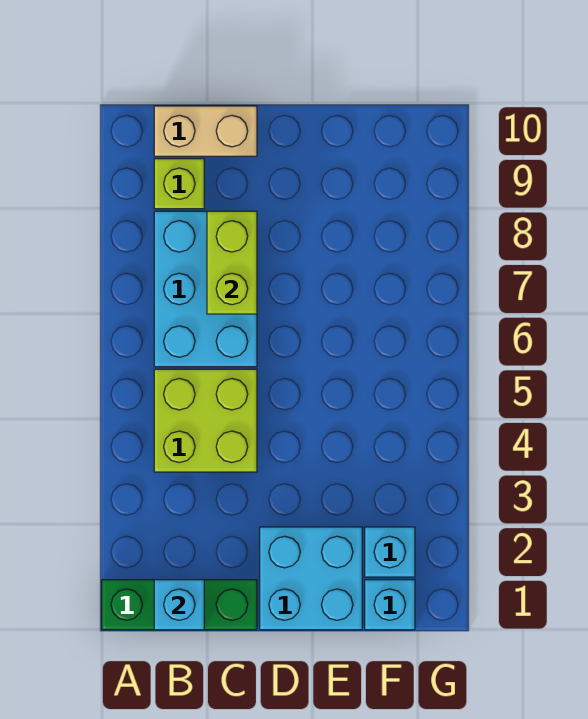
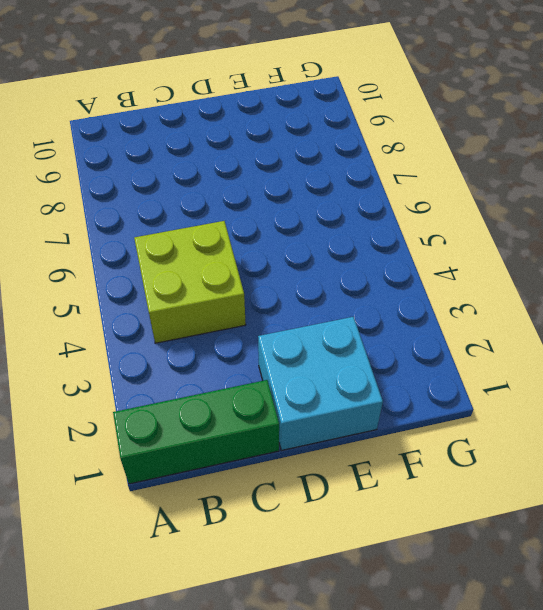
none -> cyan brick B6:C8 level 1
none -> lime brick B9 level 1

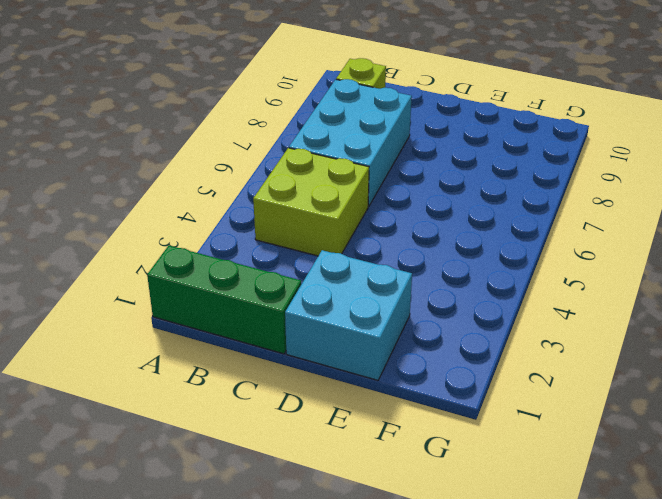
none -> tan brick B10:C10 level 1
none -> cyan brick F1 level 1

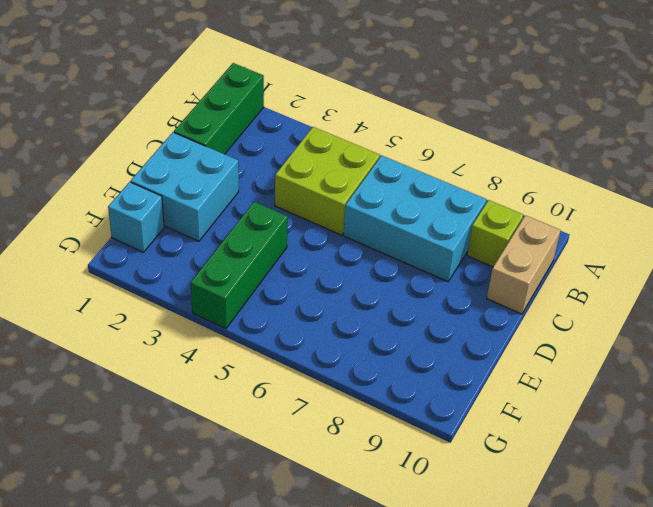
green brick E4:G4 level 1 -> none
none -> cyan brick F2 level 1
none -> cyan brick B1 level 2

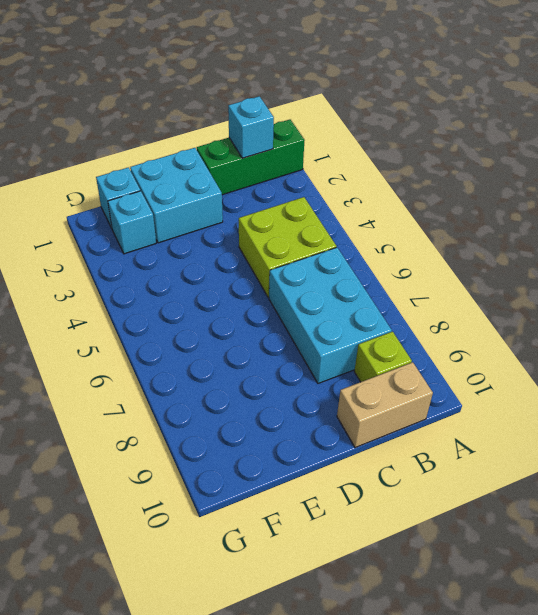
none -> lime brick C7:C8 level 2

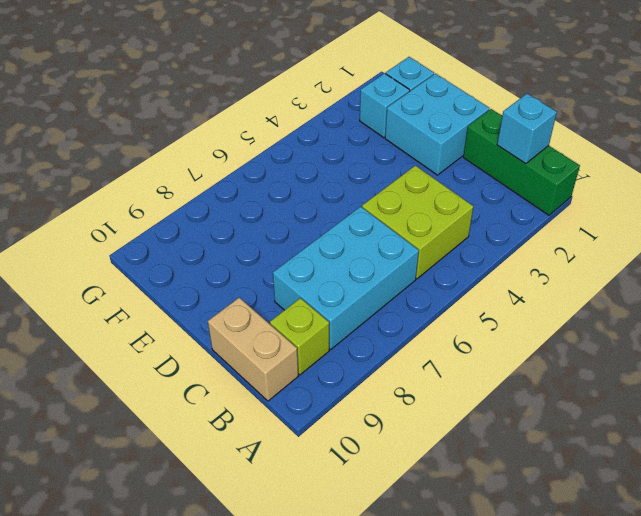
none -> lime brick C7:C8 level 2

